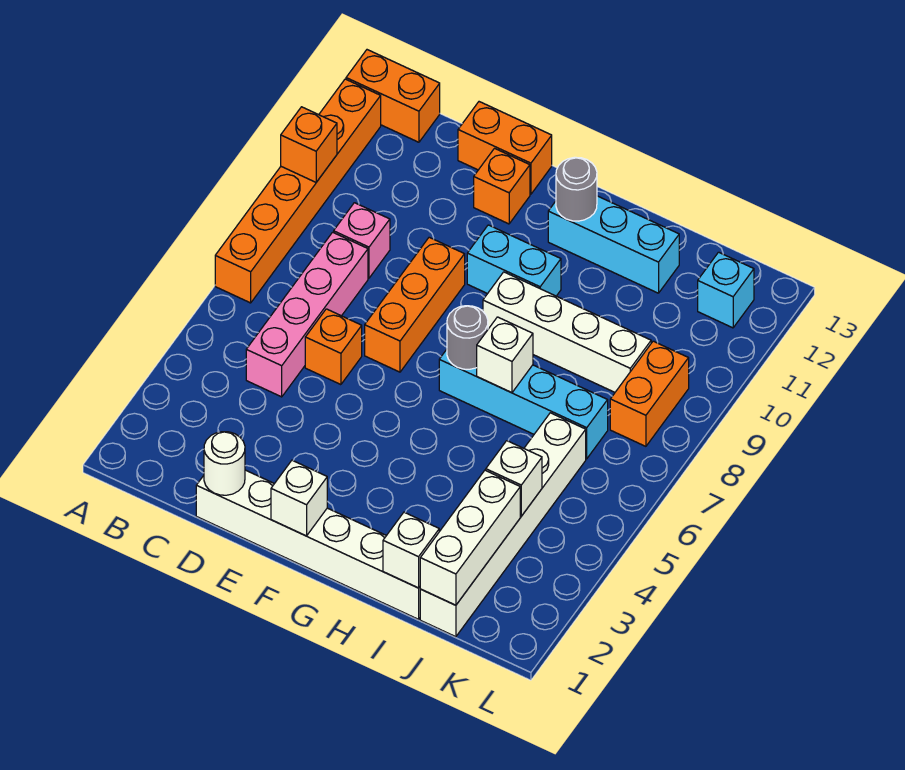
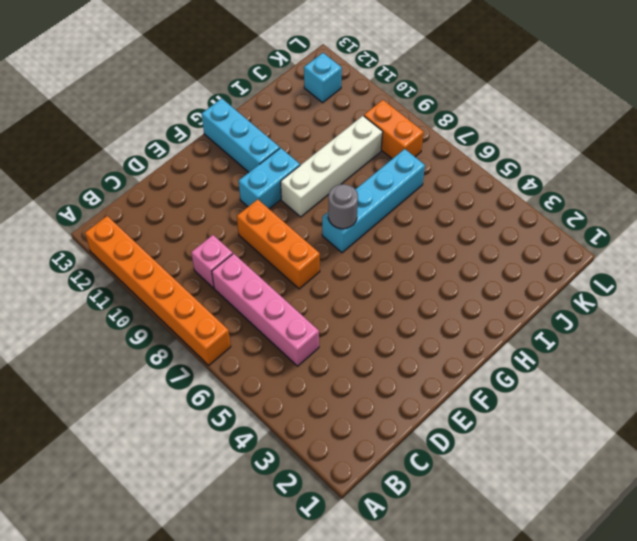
cyan brick G11:G13 level 1 -> cyan brick G12:I12 level 1
none -> orange brick A13:B13 level 1
none -> white brick D1:I1 level 1
none -> orange brick D6 level 1

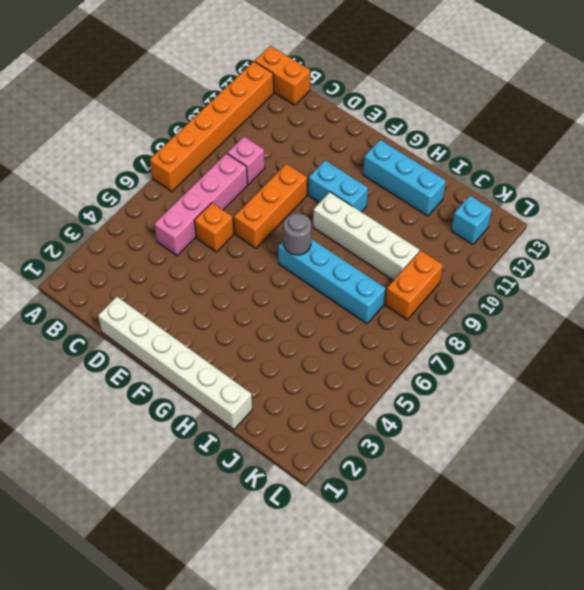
none -> orange brick D13:E13 level 1
none -> orange brick E12 level 1
none -> white brick J1:J6 level 1

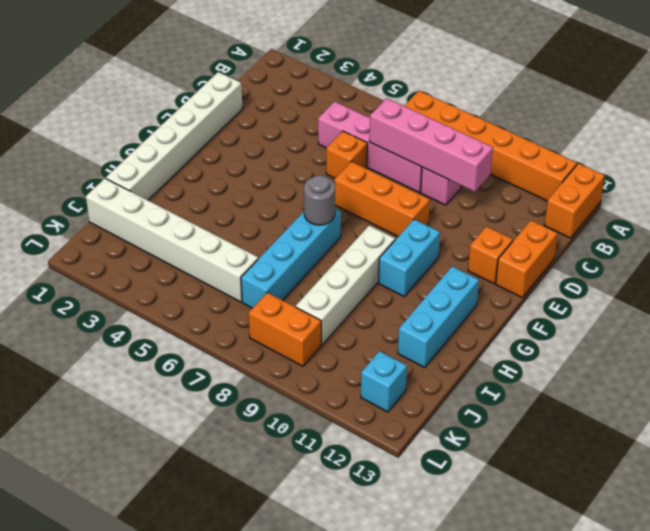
pink brick C7:C10 level 2 -> none
none -> orange brick A10 level 2
none -> white round brick D1 level 2
none -> white brick F1 level 2

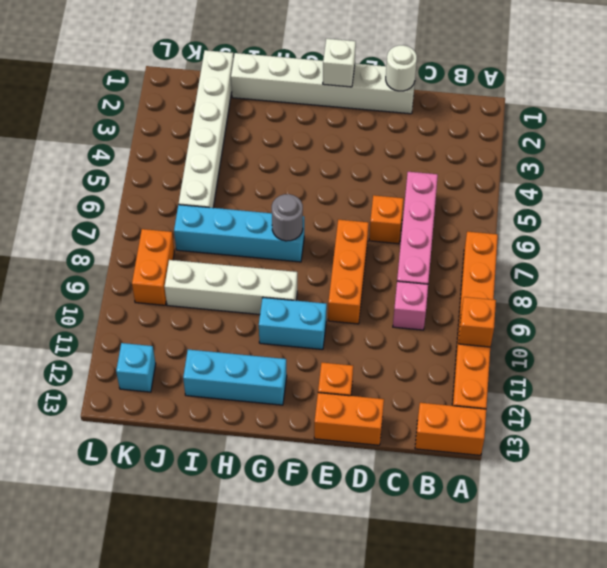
none -> grey round brick G12 level 2
none -> white brick H7 level 2
none -> white brick I1 level 2

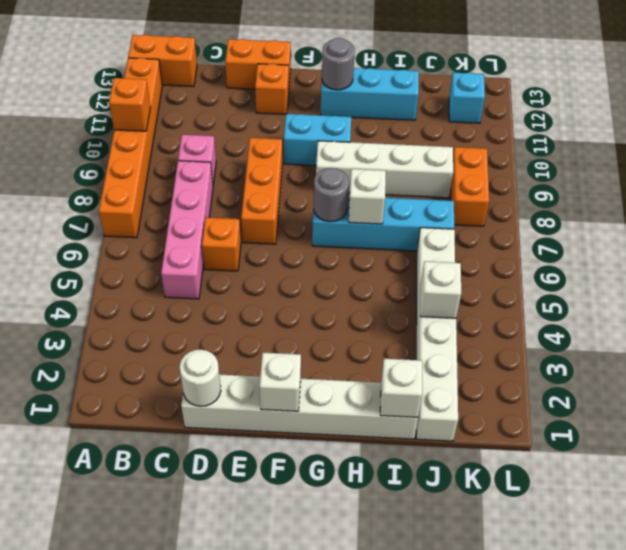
none -> white brick J1:J3 level 2

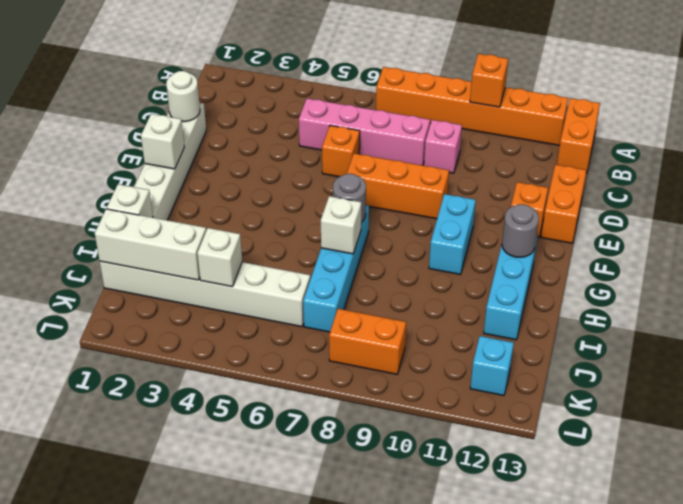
none -> white brick G9:J9 level 1

